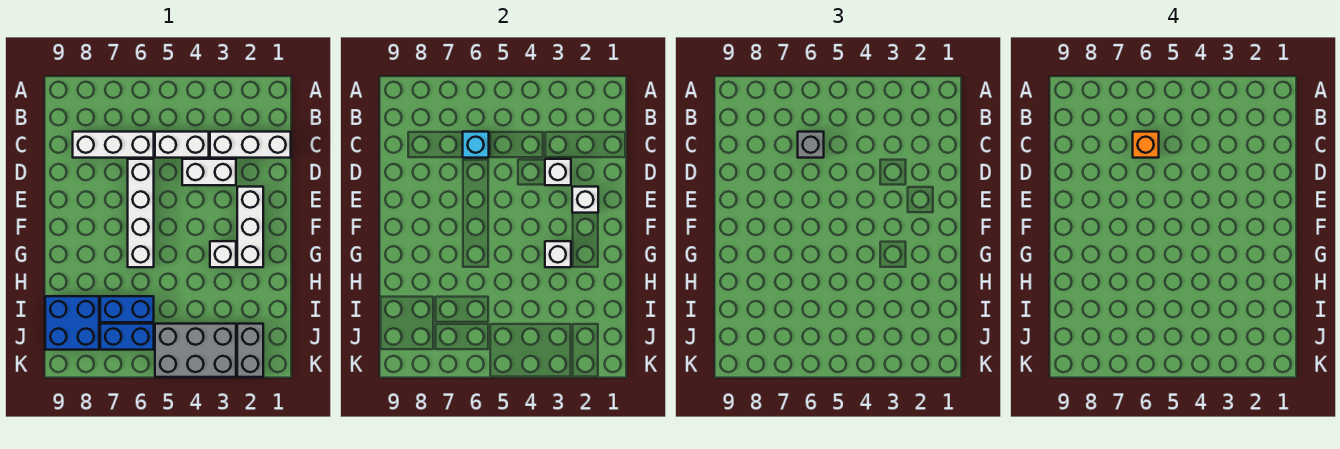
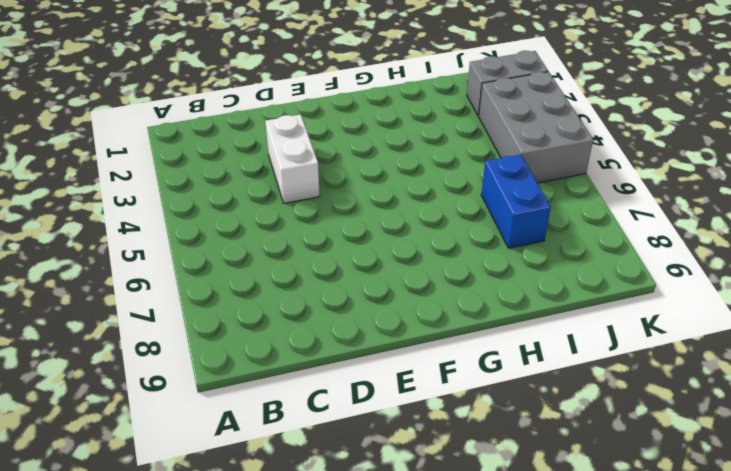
none -> white brick C1:C3 level 1
none -> white brick C4:C5 level 1
none -> white brick C6:C8 level 1

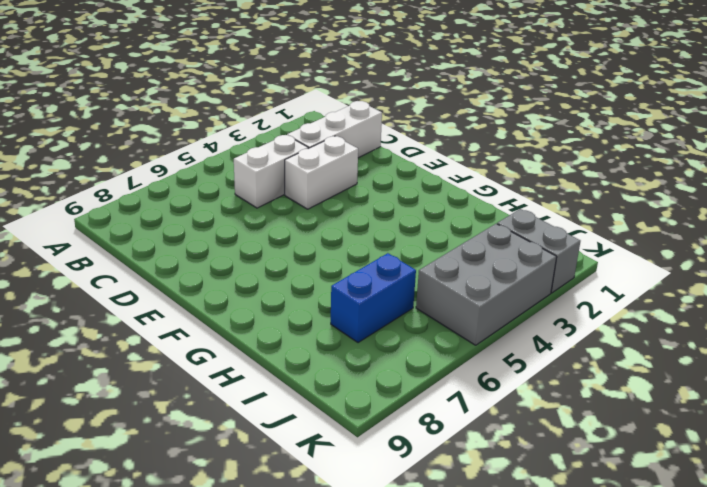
none -> white brick C6:C8 level 1
none -> white brick D6:G6 level 1
none -> white brick E2:G2 level 1

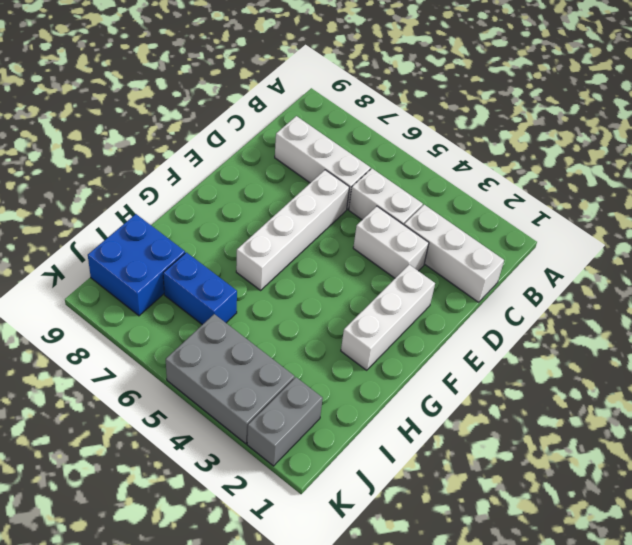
none -> white brick G3 level 1
none -> blue brick J6:J7 level 1
none -> cyan brick C6 level 2

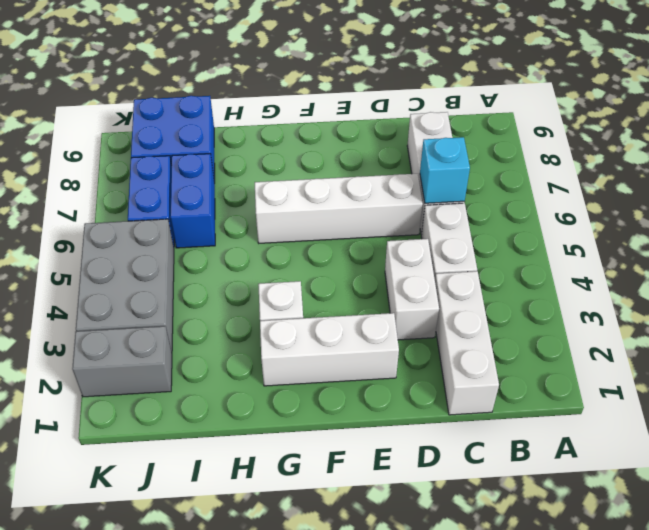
none -> white brick D3 level 2
none -> white brick E2 level 2
none -> white brick G3 level 2

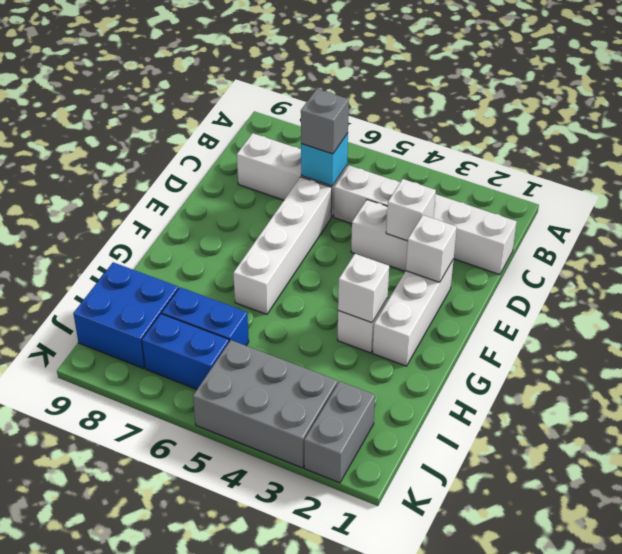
none -> orange brick C6 level 4

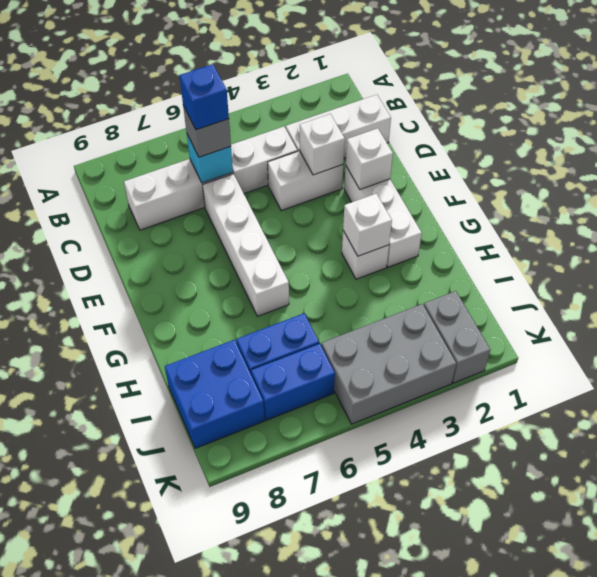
blue brick C6 level 4 -> orange brick C6 level 4

